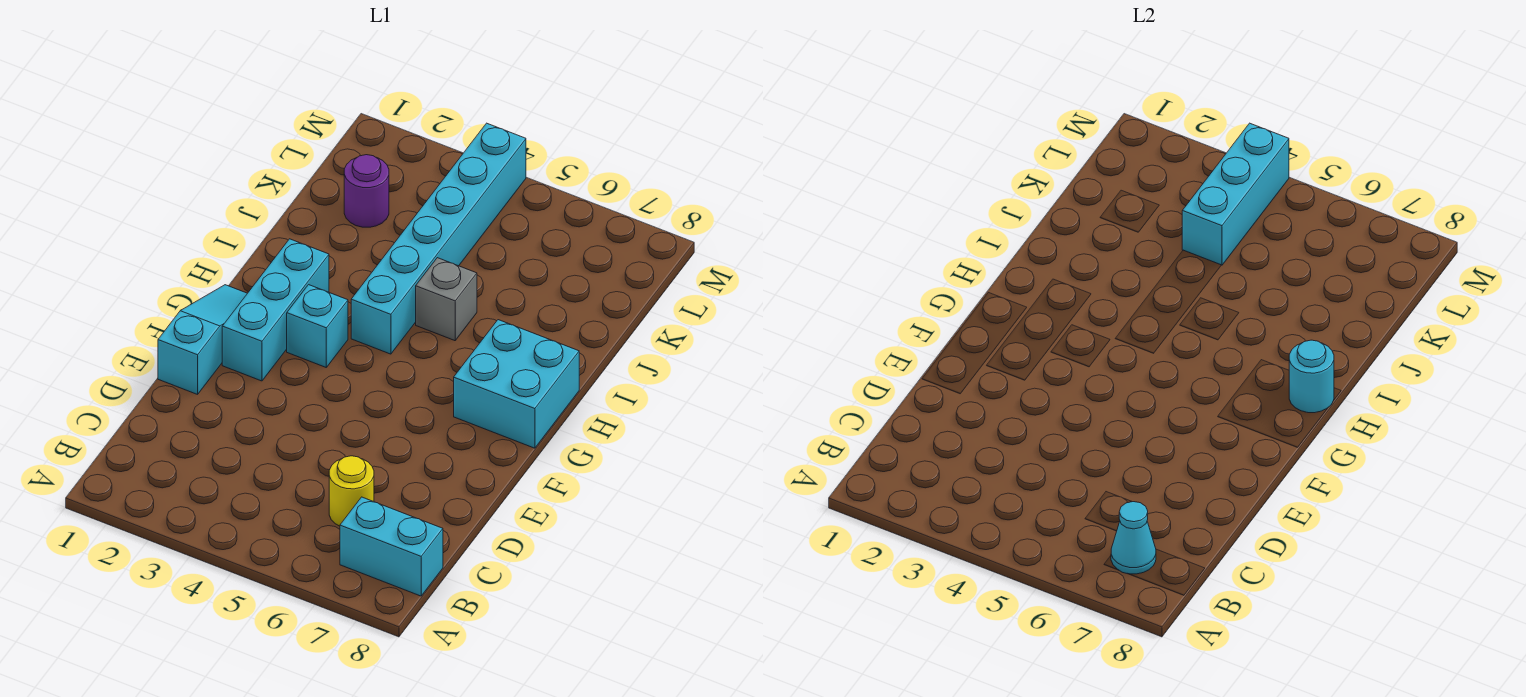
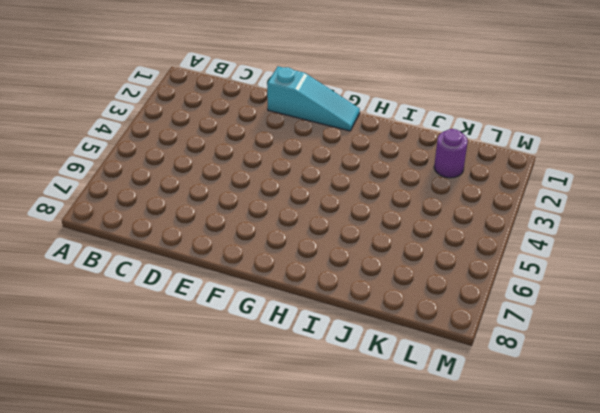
none -> cyan brick B7:B8 level 1
none -> yellow round brick C6 level 1
none -> cyan brick F2:H2 level 1

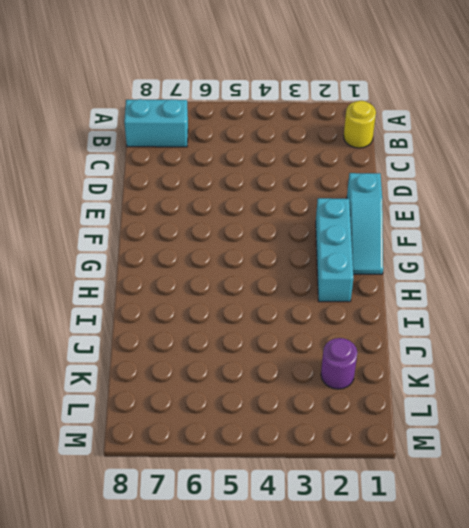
yellow round brick B1 level 1 -> yellow round brick C6 level 1
none -> cyan brick G3 level 1
none -> cyan brick G7:H8 level 1
none -> cyan brick H4:M4 level 1

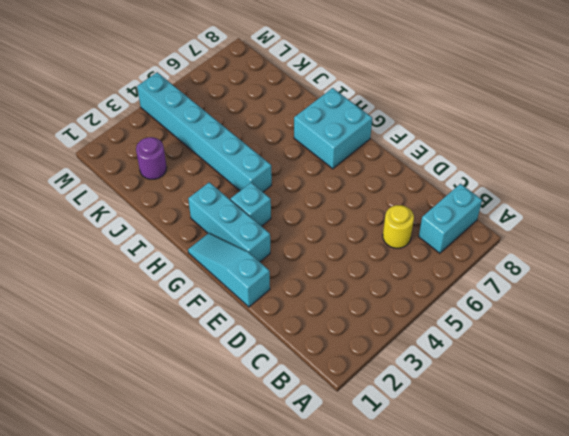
none -> grey brick I5 level 1
none -> cyan cone B7 level 2
none -> cyan round brick H8 level 2

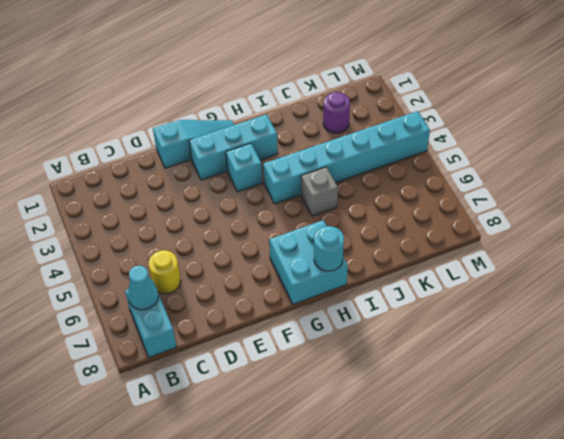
none -> cyan brick K4:M4 level 2

